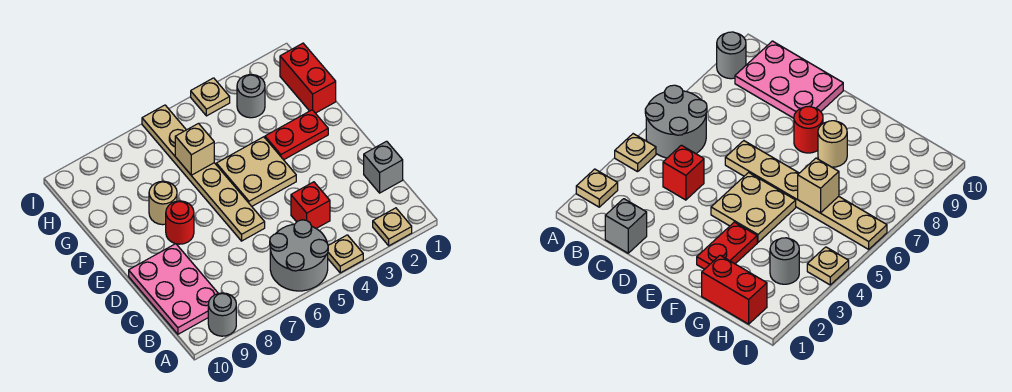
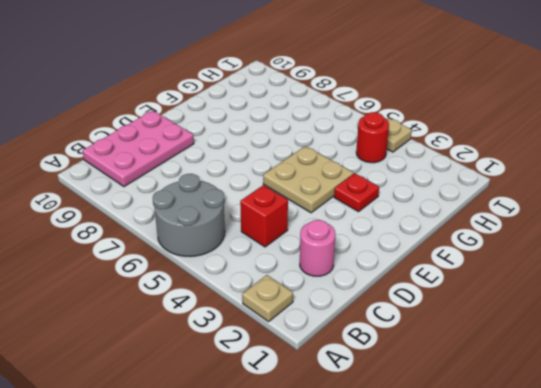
pink round brick C2 level 1 -> none
red plate F3 level 1 -> red plate F2:F3 level 1
red round brick H4 level 1 -> red round brick E8 level 1
none -> tan plate A4 level 1
none -> grey round brick A9 level 1
none -> grey brick C1 level 1

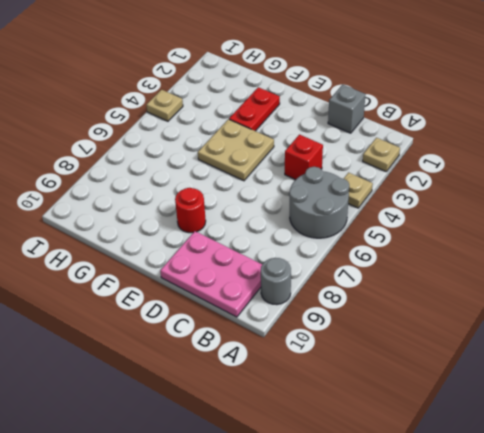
none -> tan plate D6:I6 level 1
none -> tan round brick F8 level 1
none -> red brick G1:H1 level 1

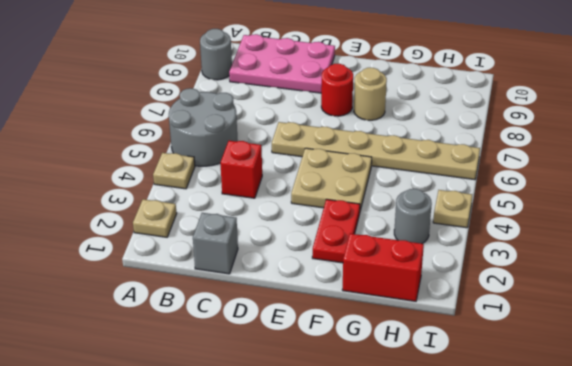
none -> tan brick G6 level 2

